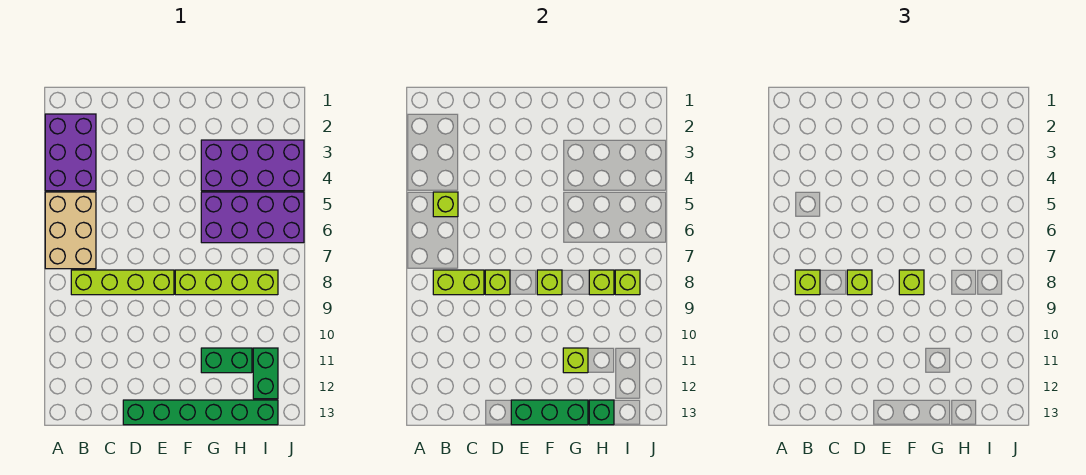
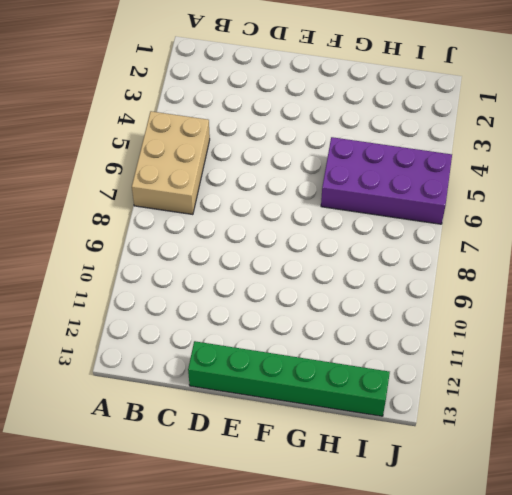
none -> purple brick A2:B4 level 1
none -> lime brick B8:E8 level 1
none -> lime brick F8:I8 level 1

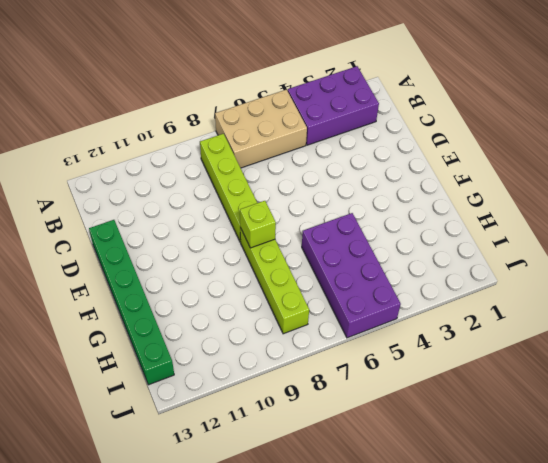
none -> purple brick G3:J4 level 1
none -> green brick G11:H11 level 1
none -> green brick I11:I12 level 1

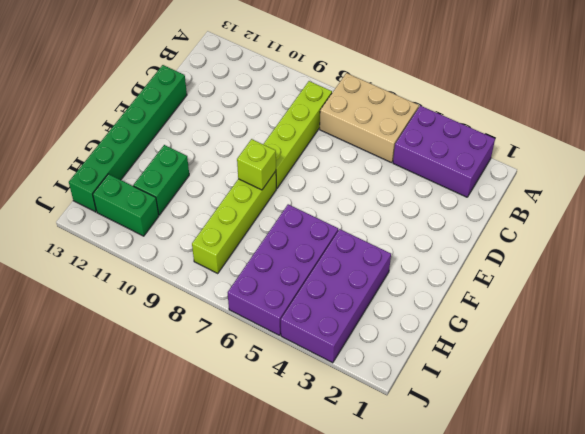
none -> lime brick B5 level 2
none -> lime brick B8:C8 level 2
none -> lime brick D8 level 2

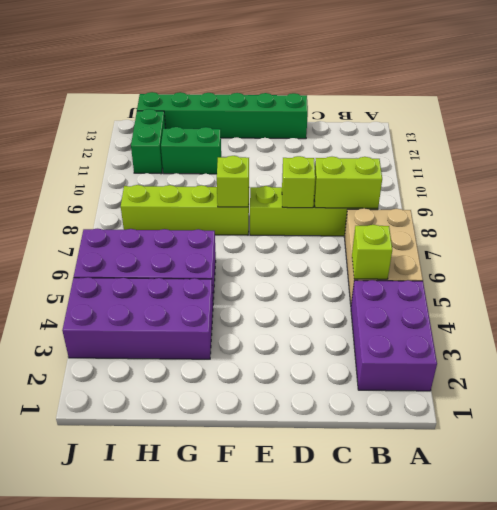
none -> green brick E13:G13 level 2
none -> lime brick G11 level 2
none -> lime brick H8 level 2

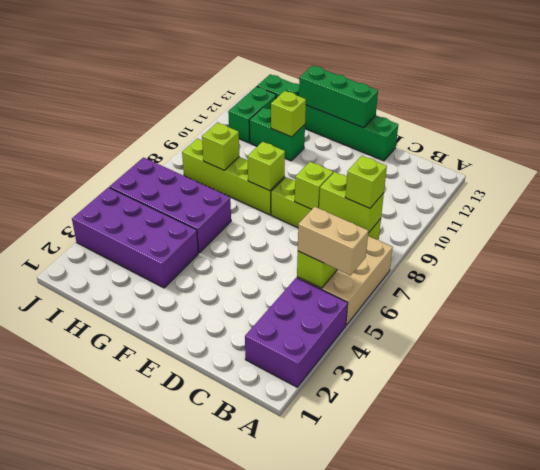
tan brick A5:B5 level 3 -> none
none -> green brick H13 level 2
none -> lime brick I8 level 2
none -> lime brick D8 level 3

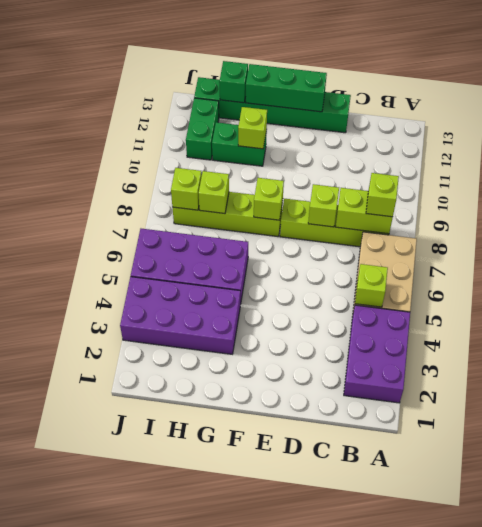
none -> lime brick D8 level 3
none -> lime brick F8 level 3

